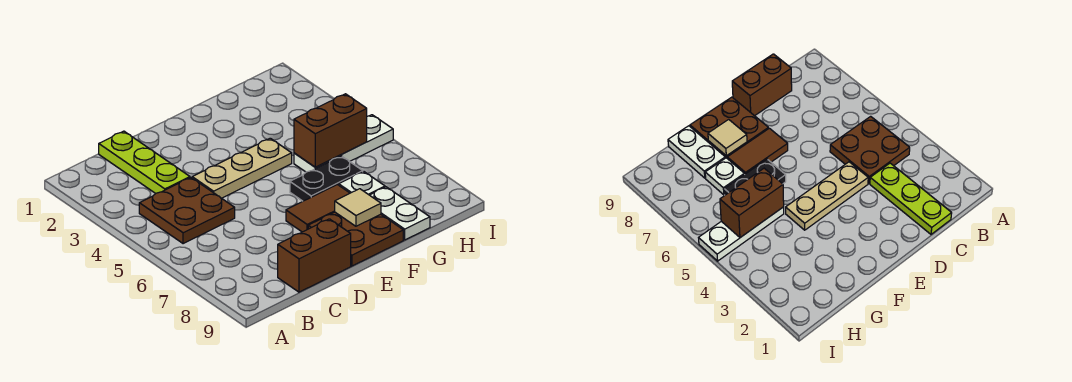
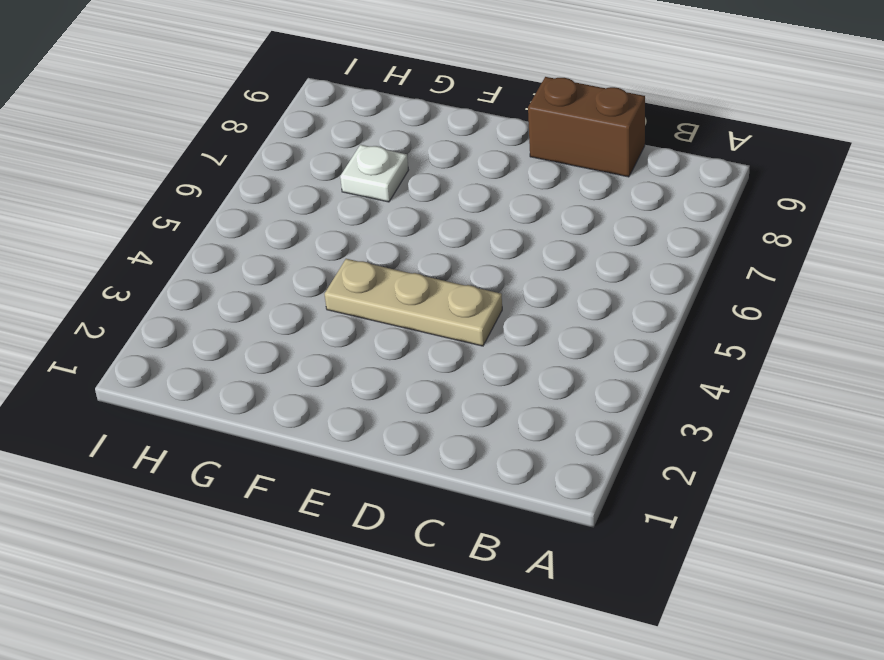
none -> brown plate B4:C5 level 1
none -> lime plate C1:C3 level 1
none -> brown tile E7:F7 level 1

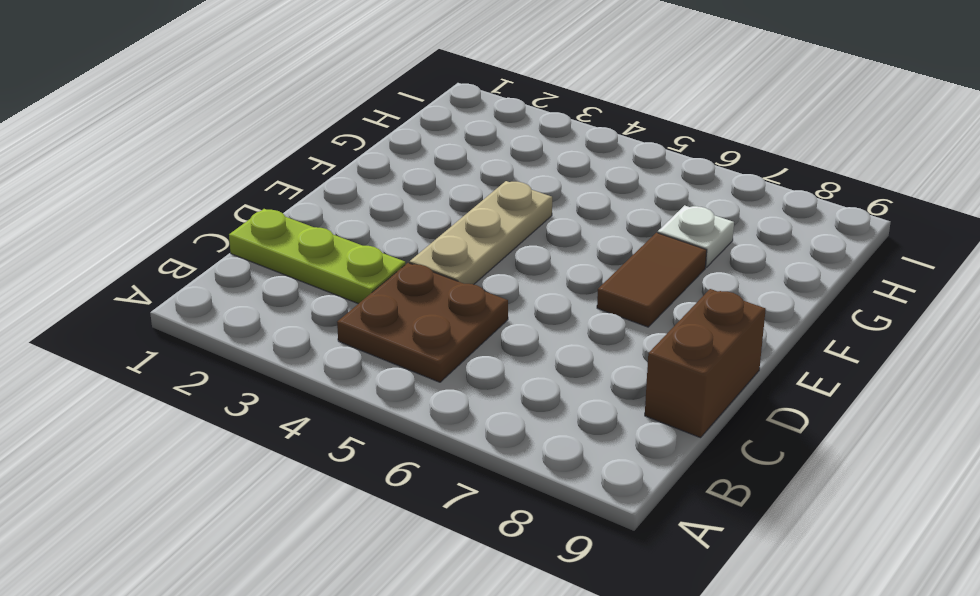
none -> brown plate E8:F9 level 1
none -> black plate F6:G6 level 1
none -> white plate G5:I5 level 1

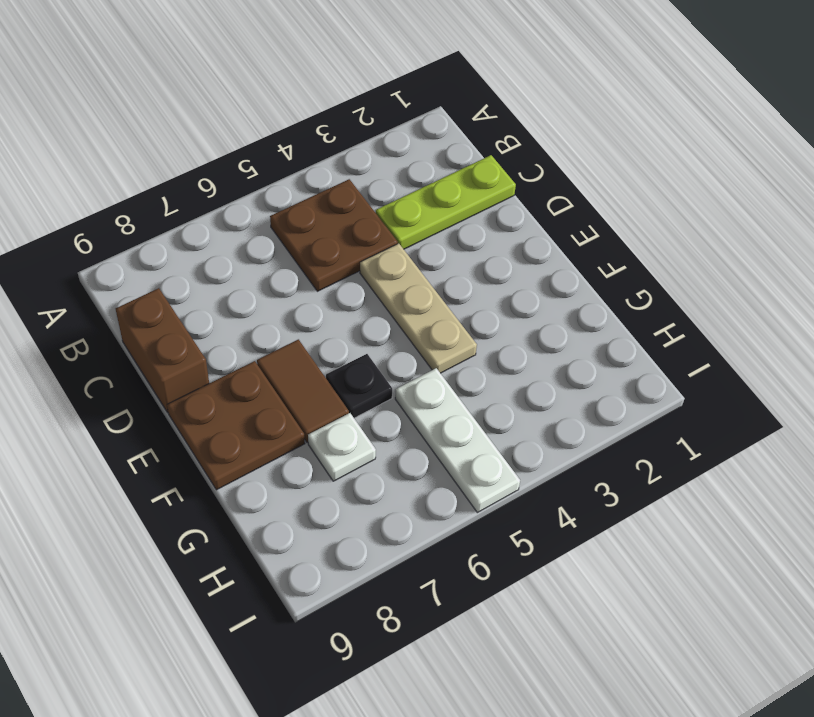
black plate F6 level 1 -> black plate F6:G6 level 1
none -> white plate G8:G9 level 1
none -> tan tile F8 level 2
none -> brown brick G5:H5 level 2

